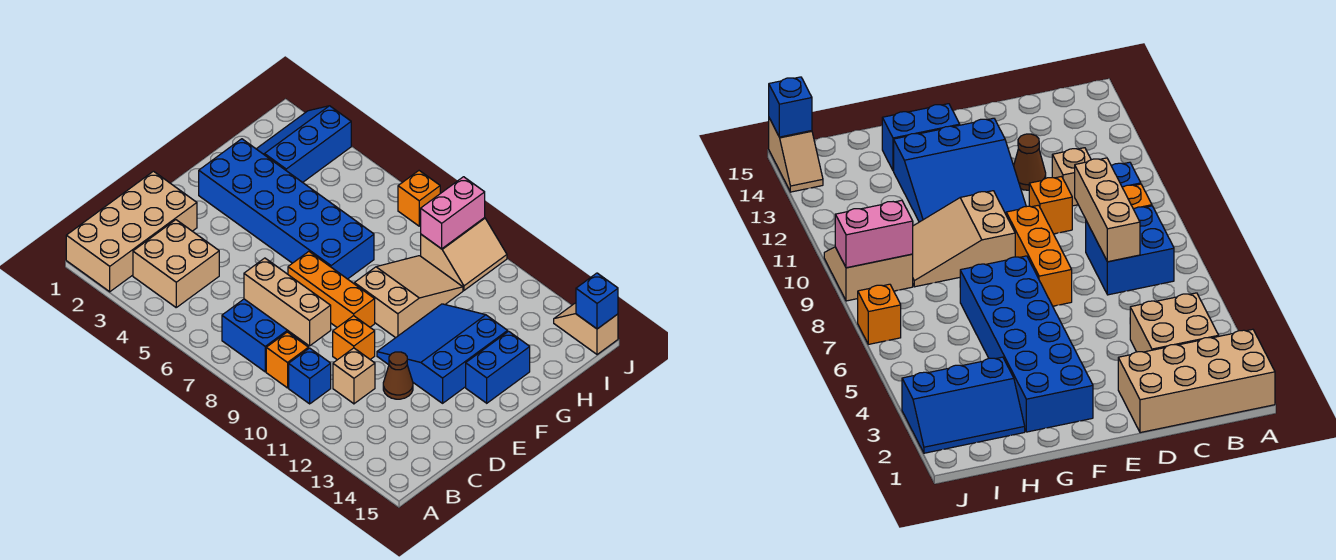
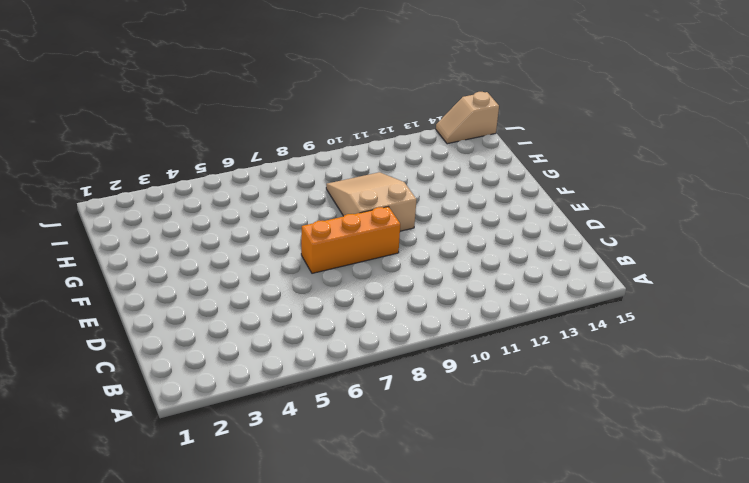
none -> tan brick A1:D2 level 1
none -> tan brick B3:C4 level 1
none -> blue brick B7:C8 level 1

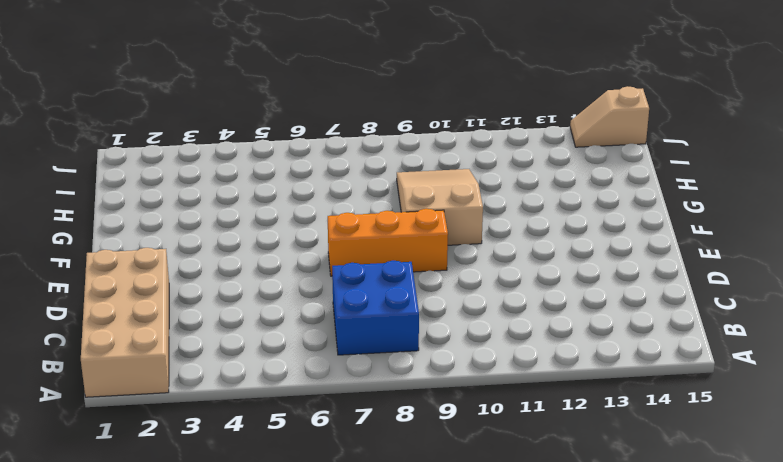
none -> tan brick B3:C4 level 1
none -> orange brick B9 level 1
none -> blue brick B10 level 1

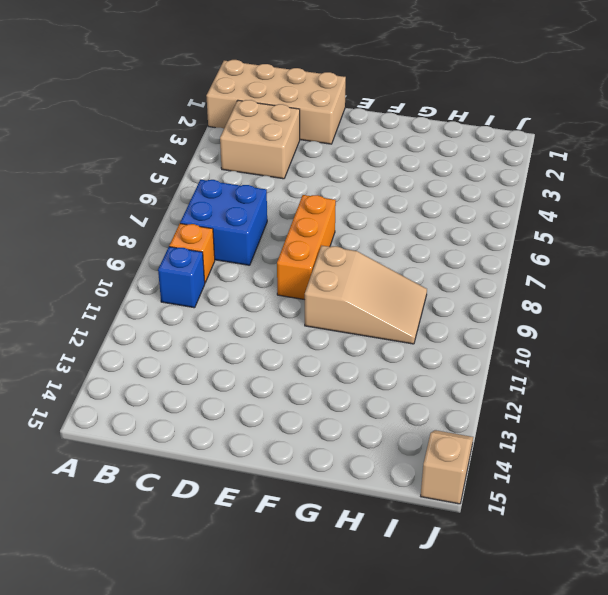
none -> tan brick C11 level 1
none -> orange brick D10 level 1
none -> brown cone D12 level 1

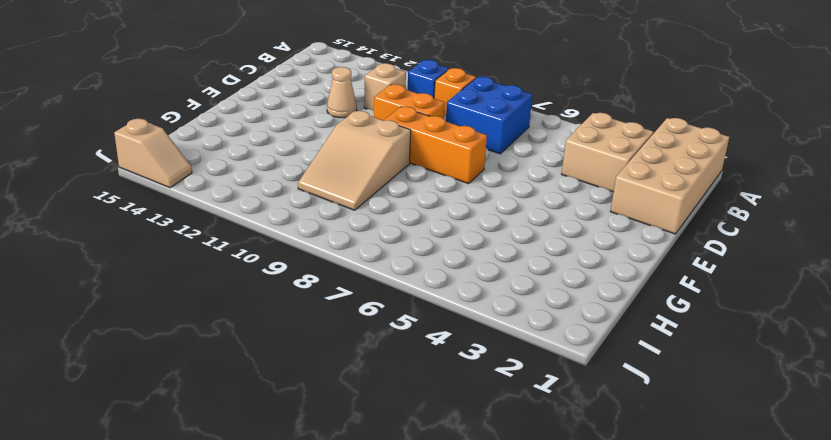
orange brick D9:D10 level 1 -> orange brick D10 level 1
tan cone D12 level 1 -> brown cone D12 level 1
none -> blue slope E11:G13 level 1 top 13
none -> blue brick F2:G7 level 1
none -> blue brick F14:G14 level 1

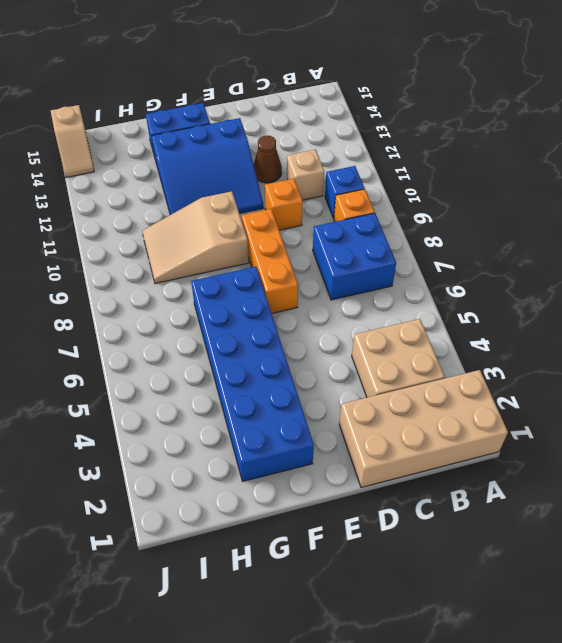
none -> blue slope H2:J3 level 1 top 3
none -> tan slope I9:J10 level 1 top 9
none -> orange brick J7 level 1

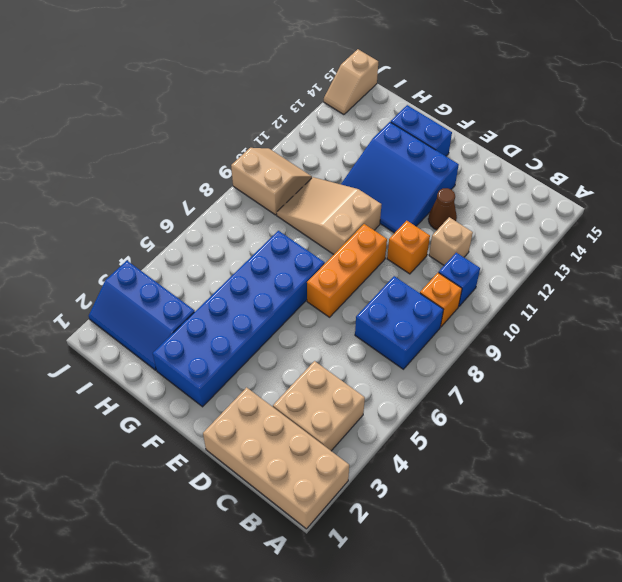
none -> orange brick J7 level 1
none -> tan brick C7:C9 level 2
none -> pink brick I9:J9 level 2

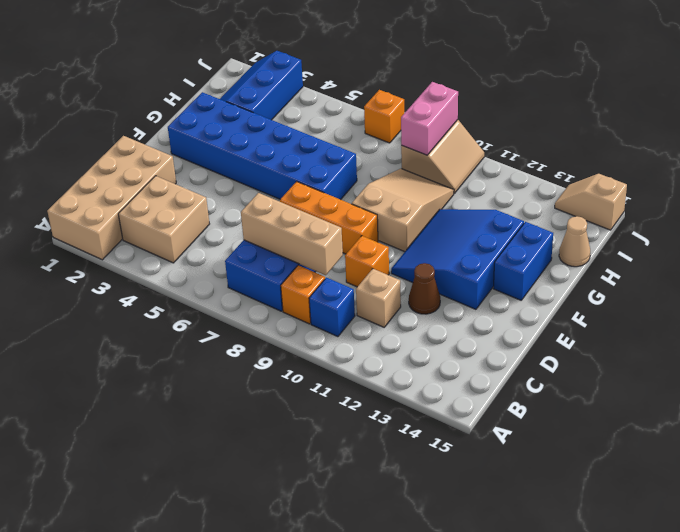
tan cone H15 level 1 -> none
none -> blue brick J15 level 2

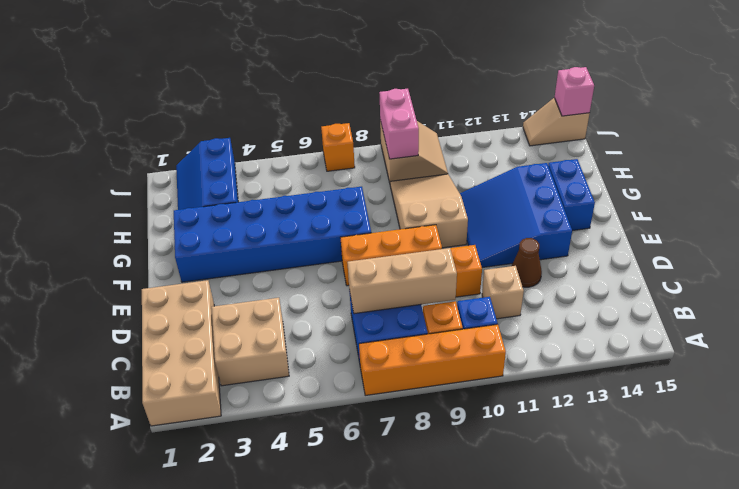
orange brick A7:A10 level 1 -> none
pink brick J15 level 2 -> blue brick J15 level 2

